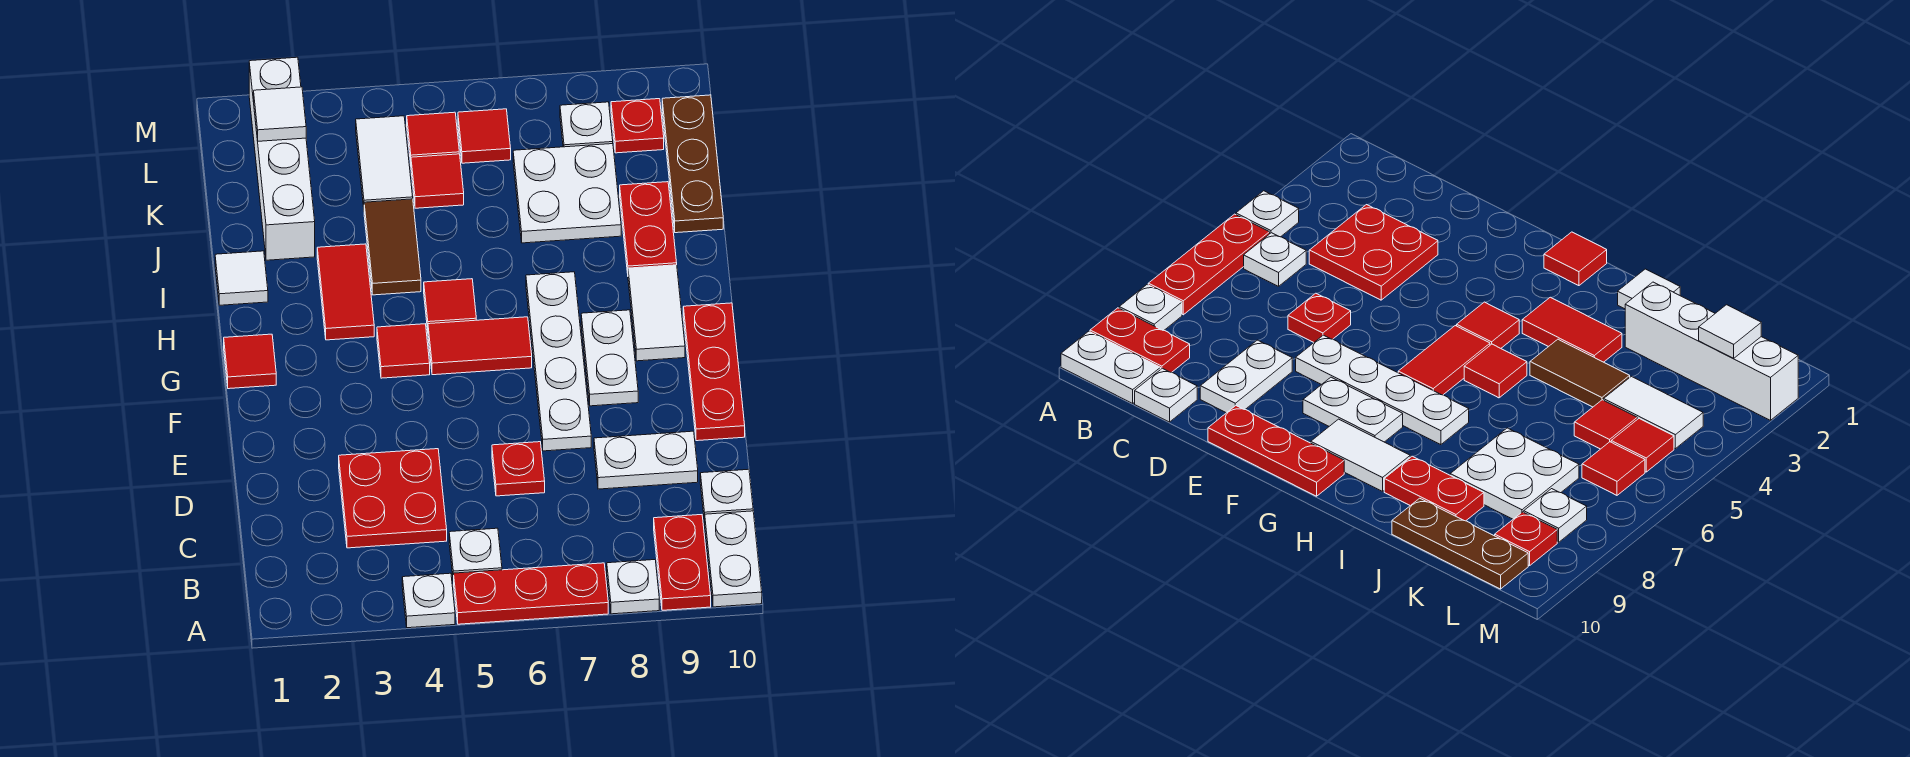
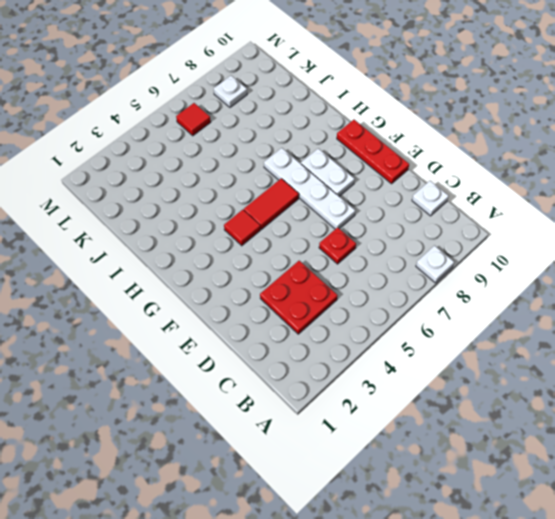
none -> white plate A4 level 1
none -> red plate A5:A7 level 1
none -> red plate A9:B9 level 1
none -> white plate A10:B10 level 1

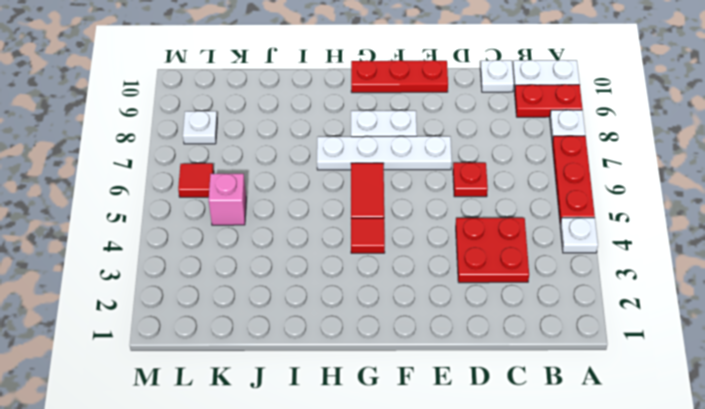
pink brick K5 level 1 -> red tile K5 level 1
none -> white plate B5 level 1
none -> white plate D8:D9 level 1
none -> red tile G1 level 1
none -> white tile G9:H9 level 1

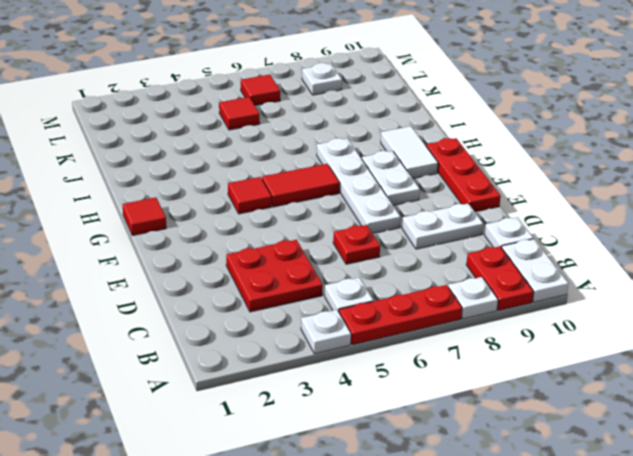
none -> red tile H3:I3 level 1
none -> red tile H5 level 1
none -> white tile I1 level 1
none -> brown tile I4:J4 level 1

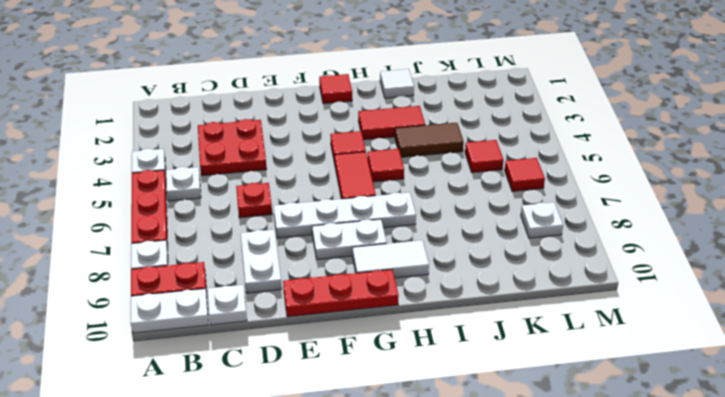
none -> red plate I9:J9 level 1
none -> white brick J2:M2 level 1
none -> white plate J7:K8 level 1
none -> brown plate J10:L10 level 1

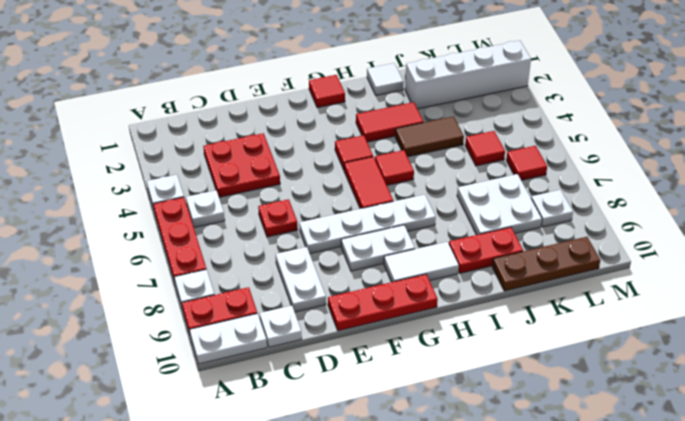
none -> white tile K4:L4 level 1
none -> red tile L5 level 1
none -> red plate L9 level 1
none -> white tile L2 level 2

